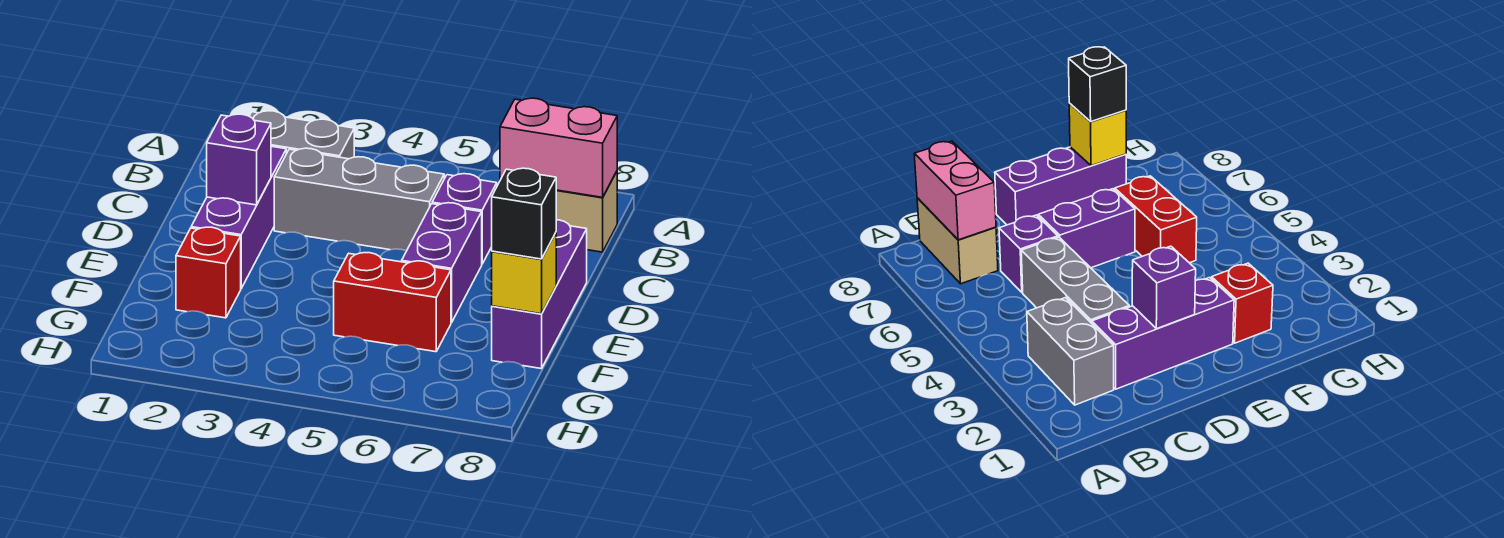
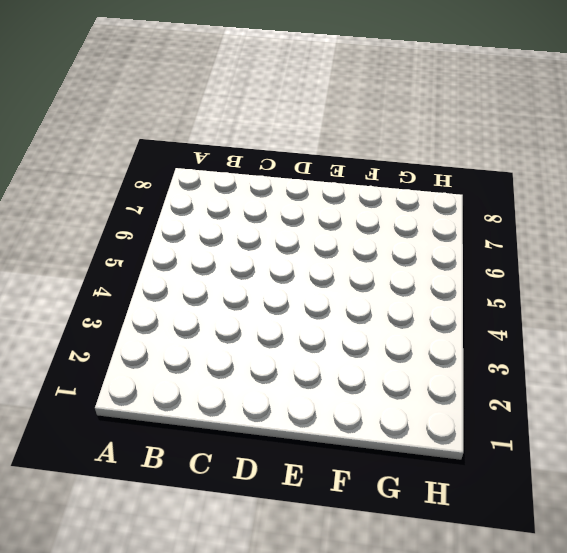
none -> grey brick B2:B3 level 1
none -> tan brick B7:B8 level 1
none -> purple brick C2:E2 level 1

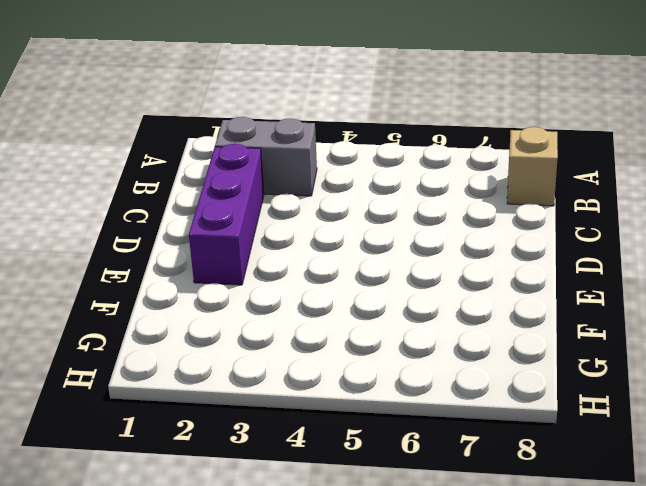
tan brick B8 level 1 -> tan brick B7:B8 level 1
none -> grey brick C3:C5 level 1
none -> purple brick C6 level 1
none -> purple brick D6:E6 level 1

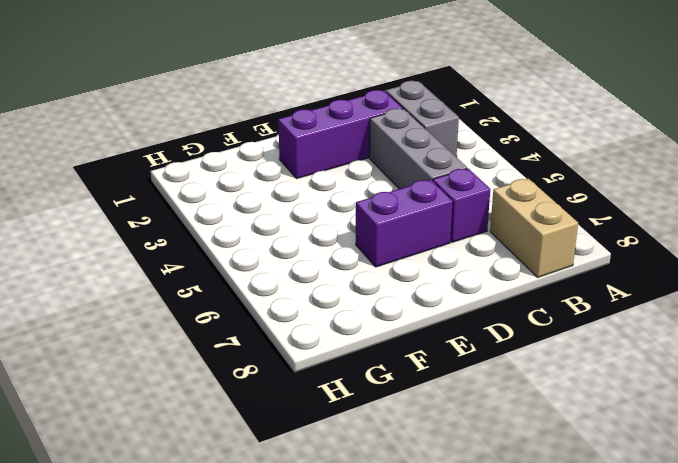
none -> purple brick D8:F8 level 1
none -> red brick F2 level 1
none -> red brick F5:F6 level 1

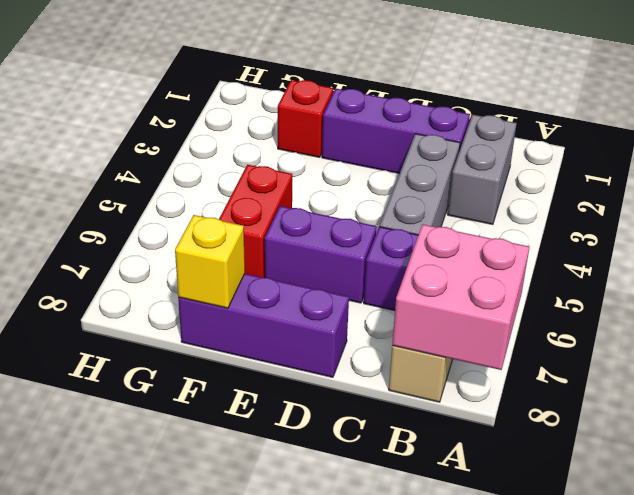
pink brick A7:B8 level 2 -> pink brick B7:B8 level 2
none -> purple brick D2 level 2
none -> black brick F8 level 3

